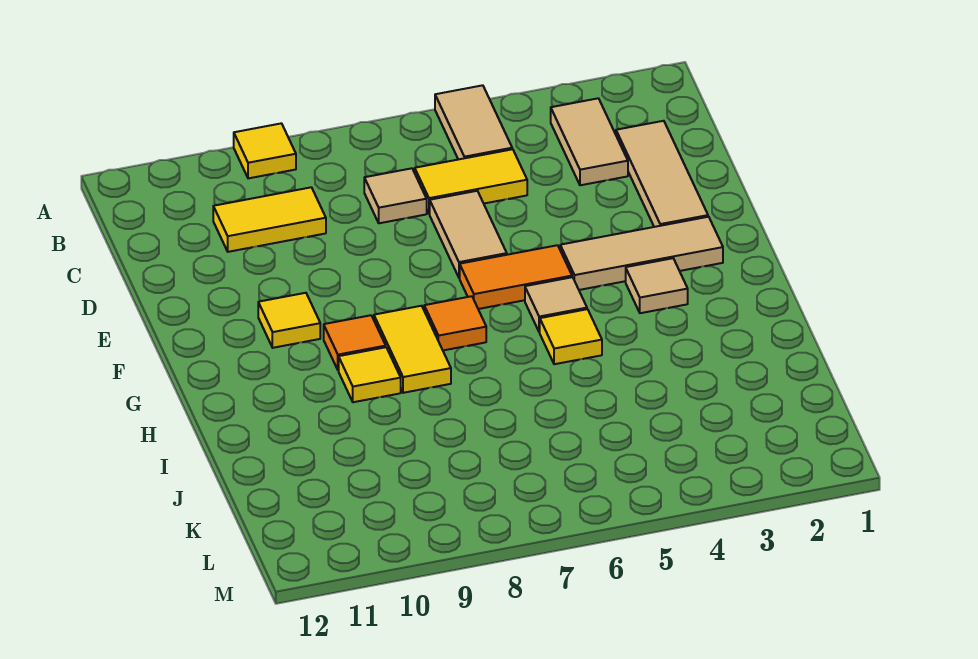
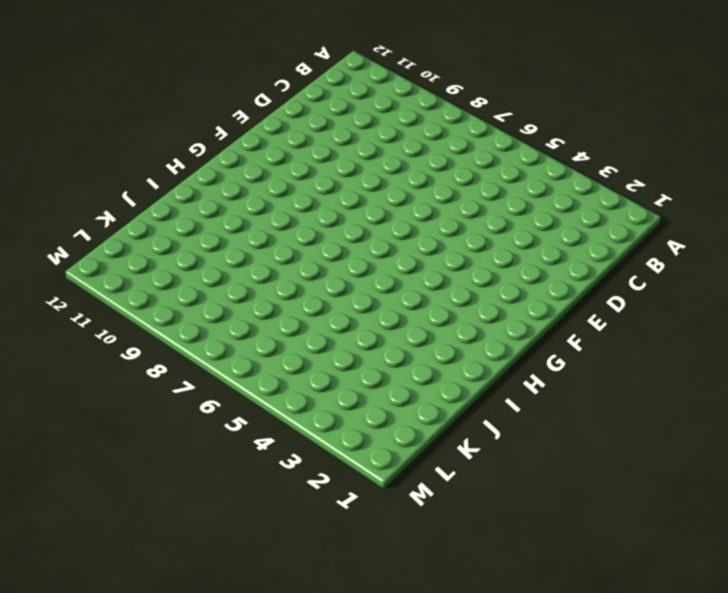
none -> tan tile A5:B5 level 1
none -> yellow tile A9 level 1
none -> tan tile B3:C3 level 1

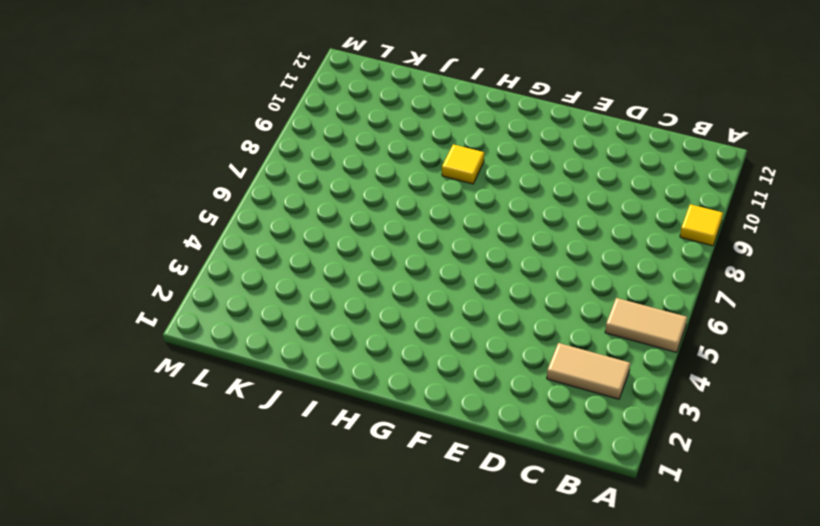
none -> tan tile C2:E2 level 1
none -> yellow tile C5:C6 level 1
none -> tan tile C7 level 1

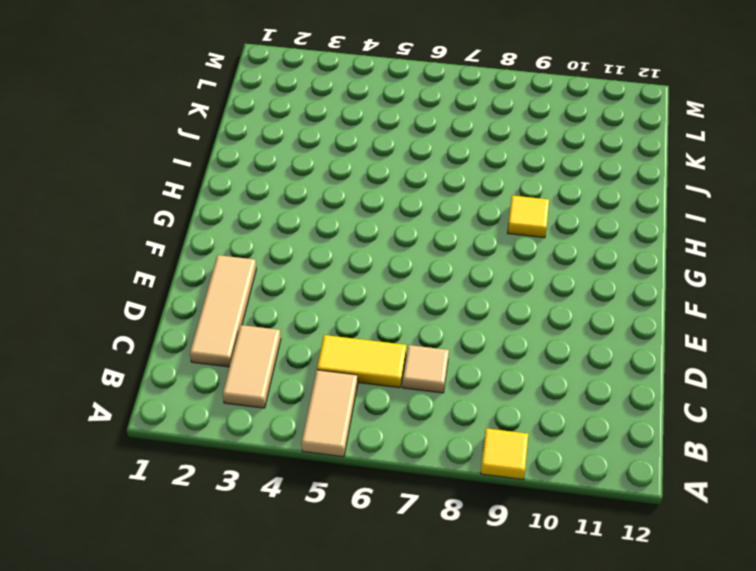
none -> yellow tile C9:C10 level 1
none -> tan tile D6:E6 level 1
none -> tan tile F2:F4 level 1

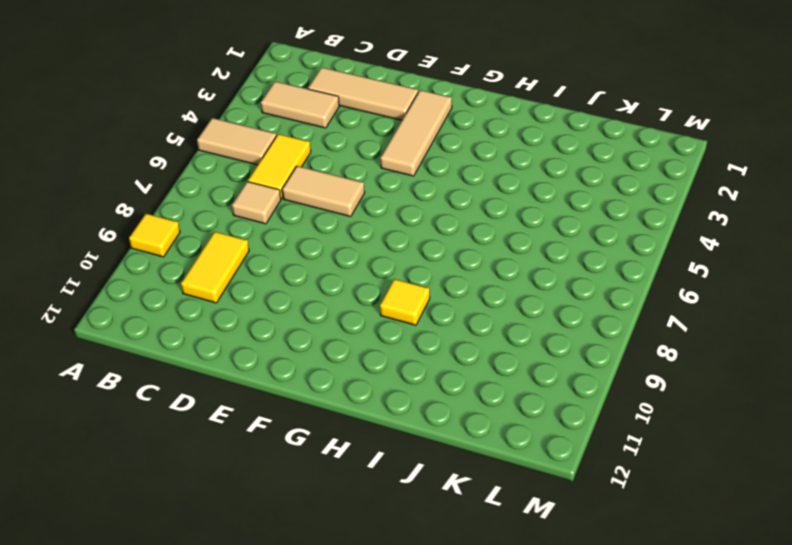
none -> orange tile F5:F6 level 1
none -> yellow tile F10 level 1
none -> tan tile G3 level 1

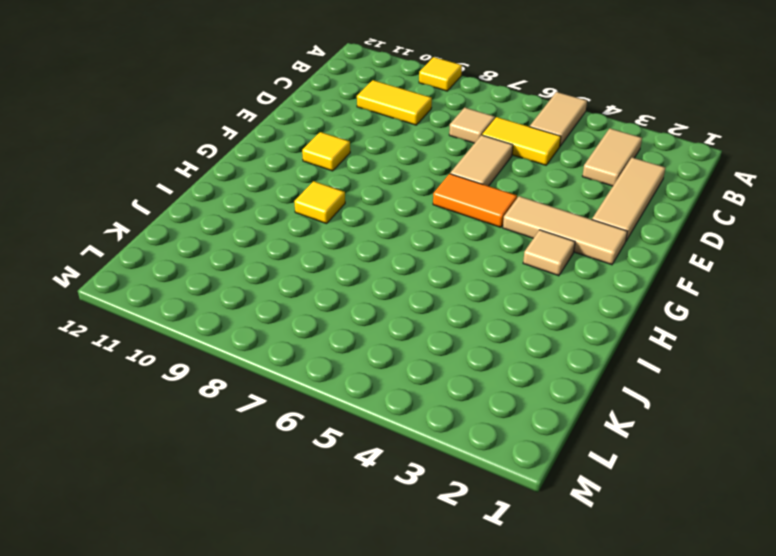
none -> tan tile G5 level 1
none -> orange tile G7 level 1
none -> yellow tile G8:H8 level 1

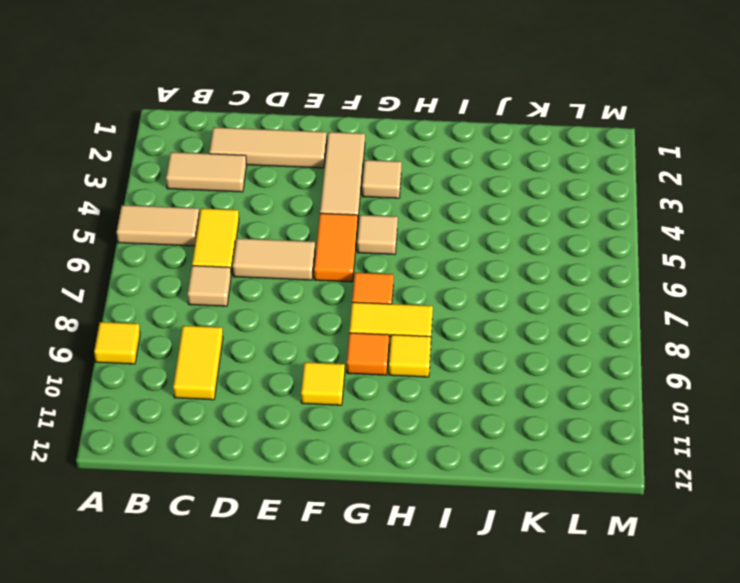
none -> yellow tile H5 level 1

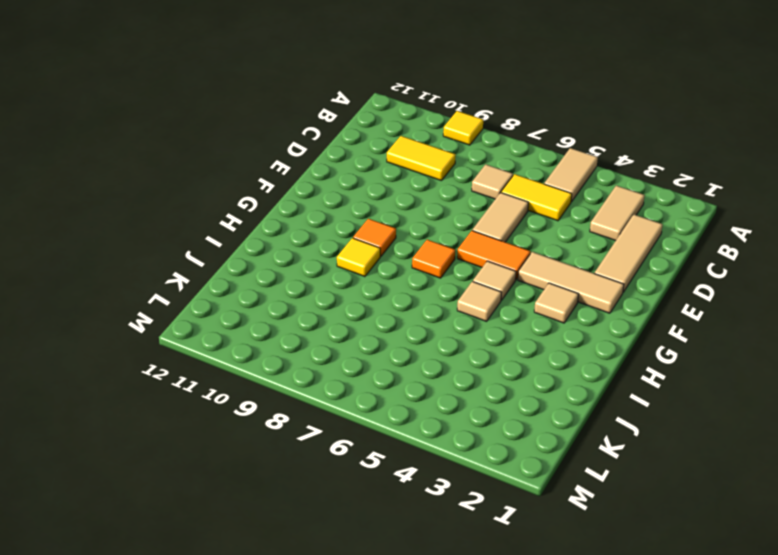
tan tile H5 level 1 -> yellow tile H5 level 1
none -> yellow tile F10 level 1
none -> yellow tile G8:H8 level 1

